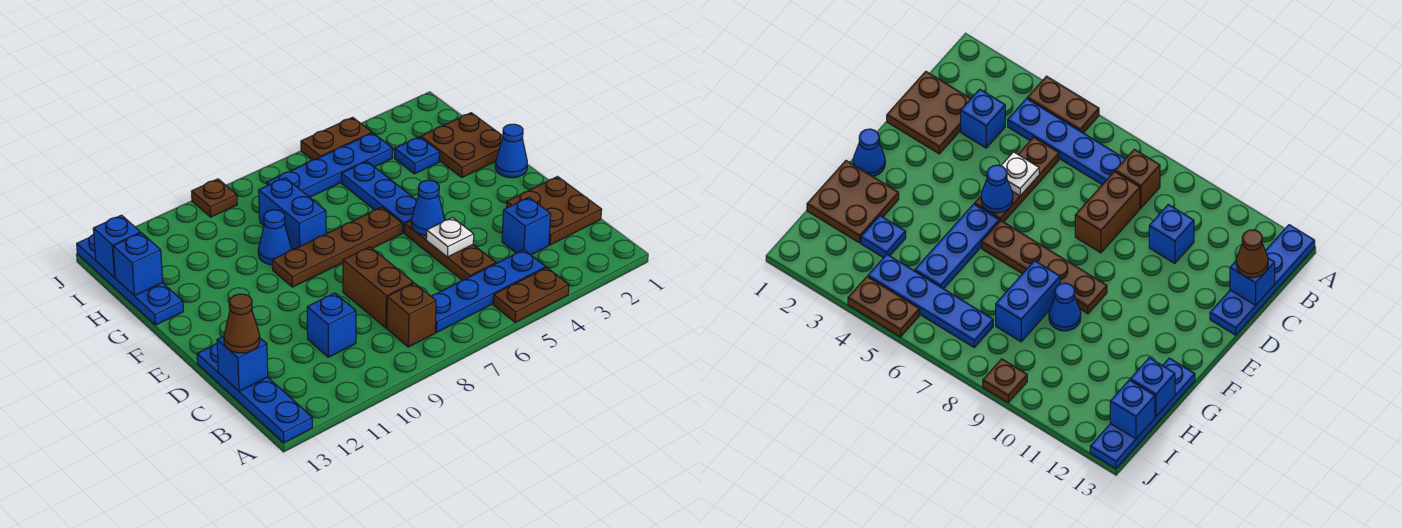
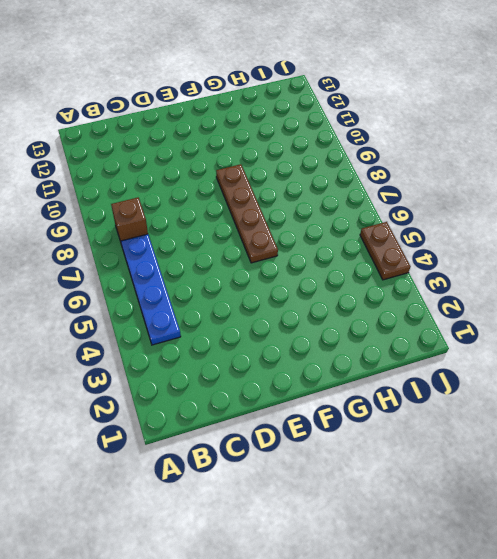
none -> brown plate A4:A5 level 1
none -> blue plate A13:D13 level 1
none -> brown plate C1:D2 level 1

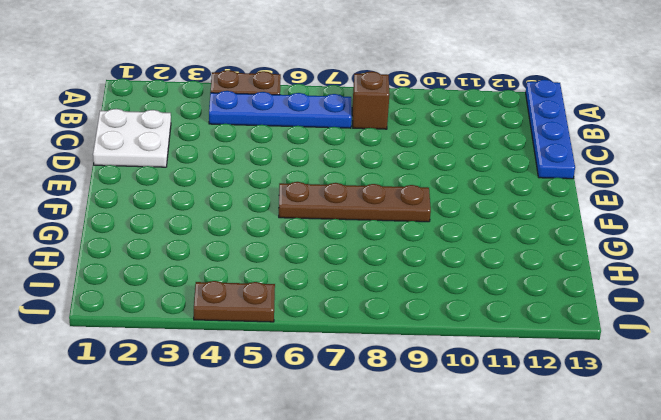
white plate C1:D2 level 1 -> brown plate C1:D2 level 1
none -> blue brick C3 level 1
none -> brown plate C5:E5 level 1
none -> brown brick C8:D8 level 1

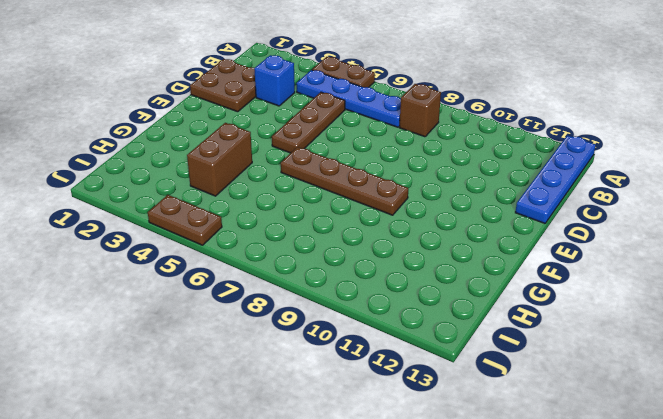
brown brick G4:H4 level 1 -> brown brick C8:D8 level 1
none -> blue brick C10 level 1
none -> blue cone F1 level 1
none -> blue plate F5:H5 level 1

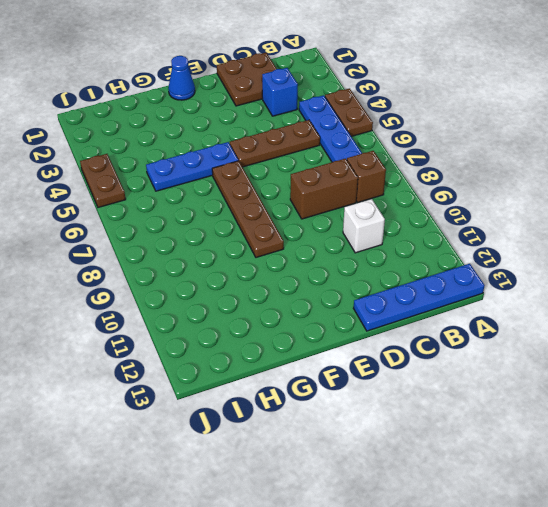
white brick C10 level 1 -> blue brick C10 level 1
none -> brown plate G1:H2 level 1
none -> blue brick G8:H8 level 1
none -> blue cone G9 level 1

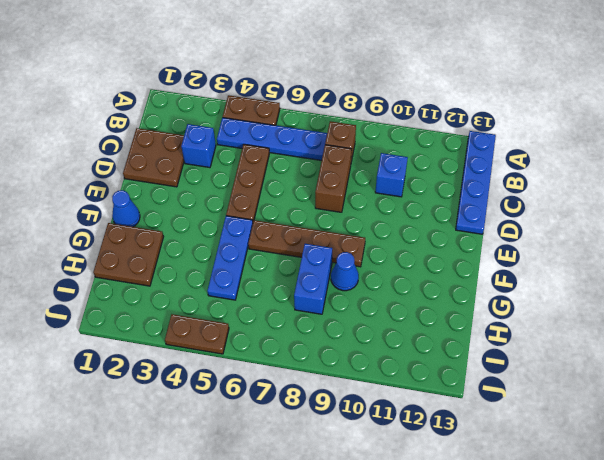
none -> blue plate G13:J13 level 1
none -> blue plate H3 level 1
none -> blue plate I4:I7 level 1

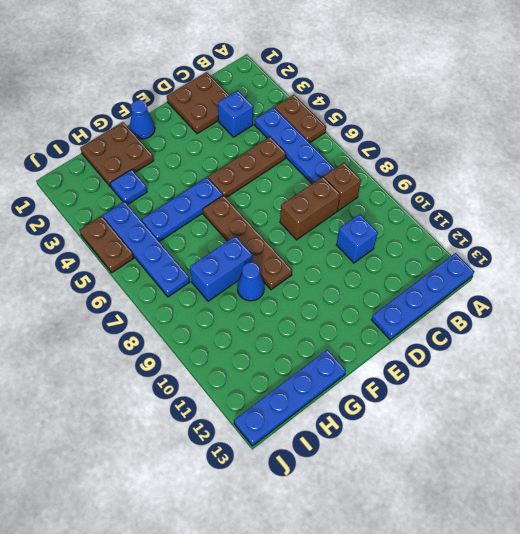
none -> brown plate J9 level 1
none -> blue brick C13 level 2
none -> white plate D5 level 2

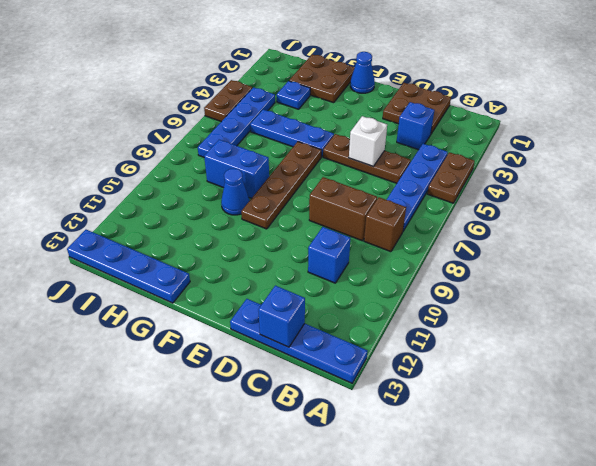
white brick D5 level 2 -> white plate D5 level 2
none -> brown plate J9 level 1
none -> blue cone E5 level 2
none -> blue brick H13 level 2

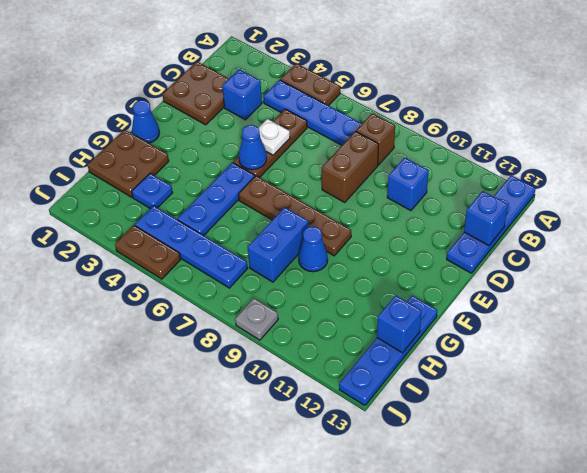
grey plate J9 level 1 -> brown plate J9 level 1
none -> blue brick I13 level 2
none -> brown cone C13 level 3

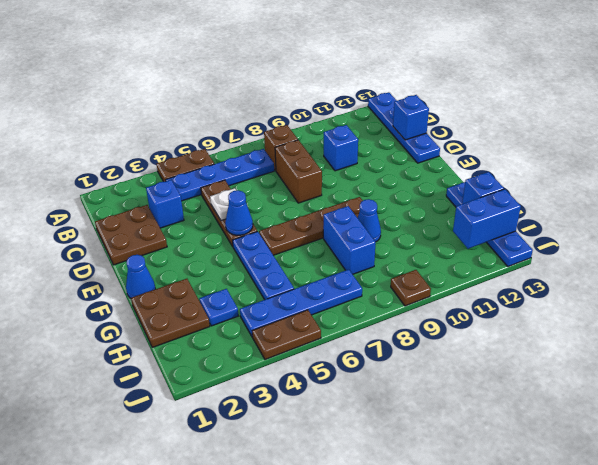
blue brick I12:I13 level 2 -> blue brick I13 level 2
none -> brown cone C13 level 3

